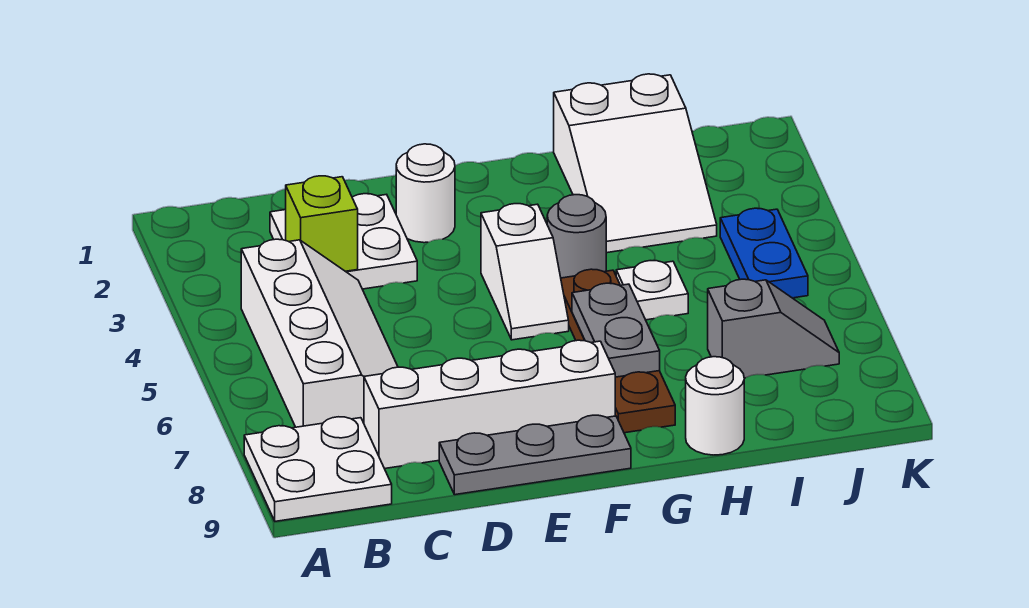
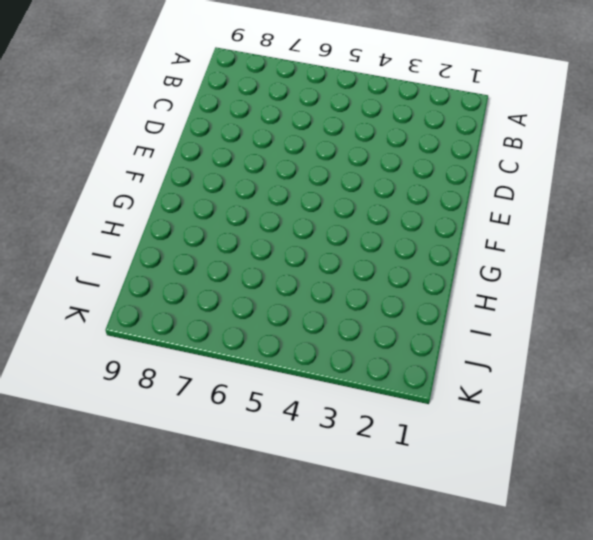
none -> white plate A8:B9 level 1
none -> white slope B4:C7 level 1 top B
none -> white plate C2:D3 level 1

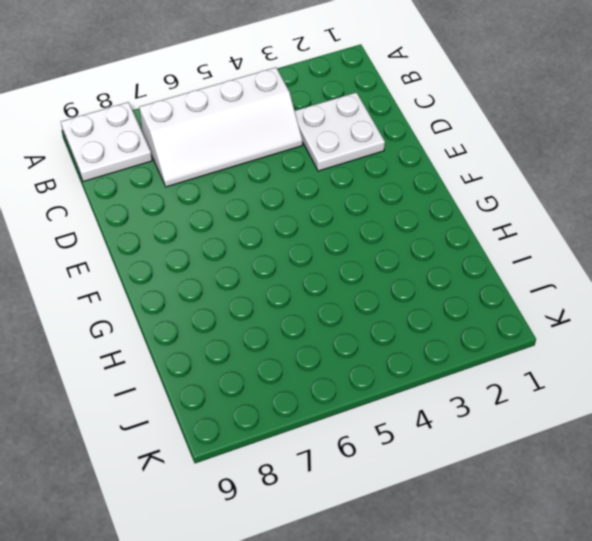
none -> white brick C8:F8 level 1
none -> grey plate D9:F9 level 1
none -> white round brick E2 level 1

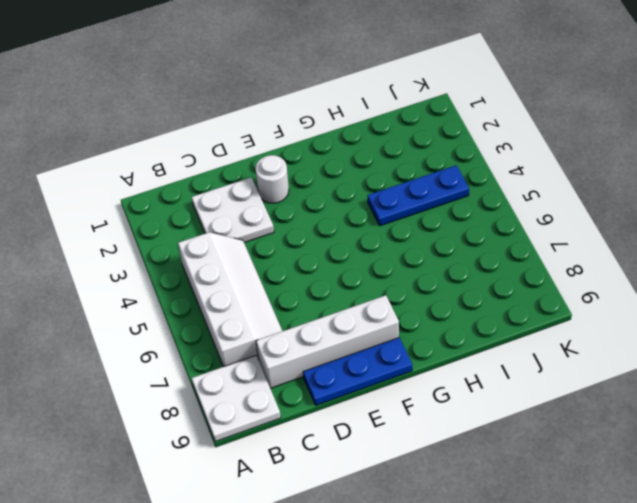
blue plate D9:F9 level 1 -> grey plate D9:F9 level 1
blue plate H4:J4 level 1 -> blue plate J4:J5 level 1
none -> white slope F4:F5 level 1 top 4
none -> grey round brick G4 level 1
none -> brown plate G5:G8 level 1

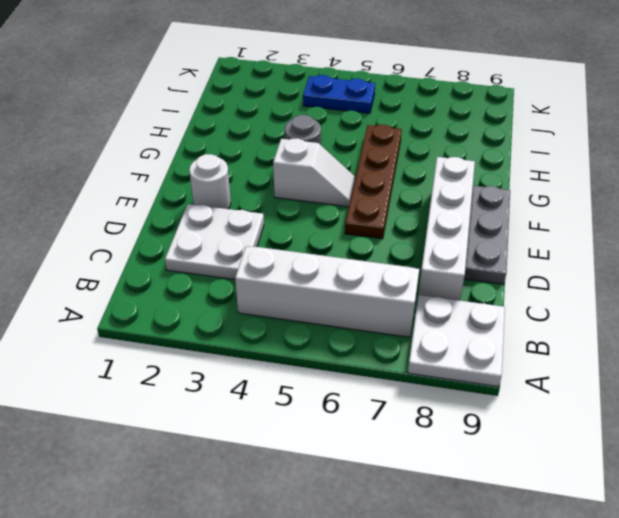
brown plate E6:H6 level 1 -> brown plate G5:G8 level 1
none -> white slope H1:I3 level 1 top 1
none -> white plate H5 level 1
none -> white round brick H9 level 1

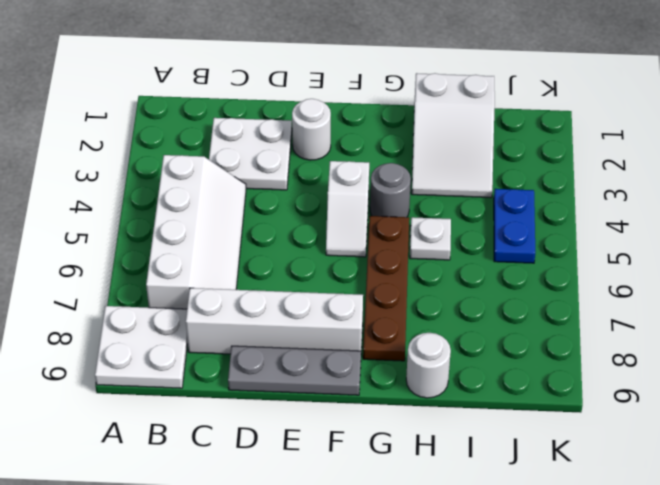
none -> grey slope I7:J7 level 1 top I
none -> lime brick C3 level 2
none -> grey plate G6:G7 level 2

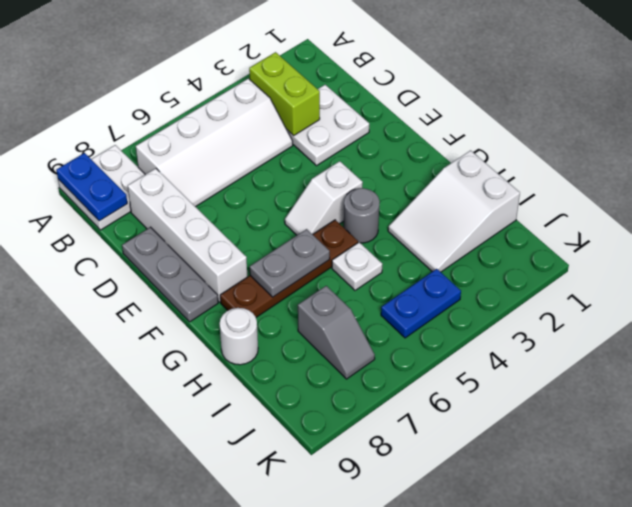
blue plate A9:B9 level 2 -> none
lime brick B3:C3 level 2 -> lime brick C3 level 2
none -> white round brick E2 level 1

